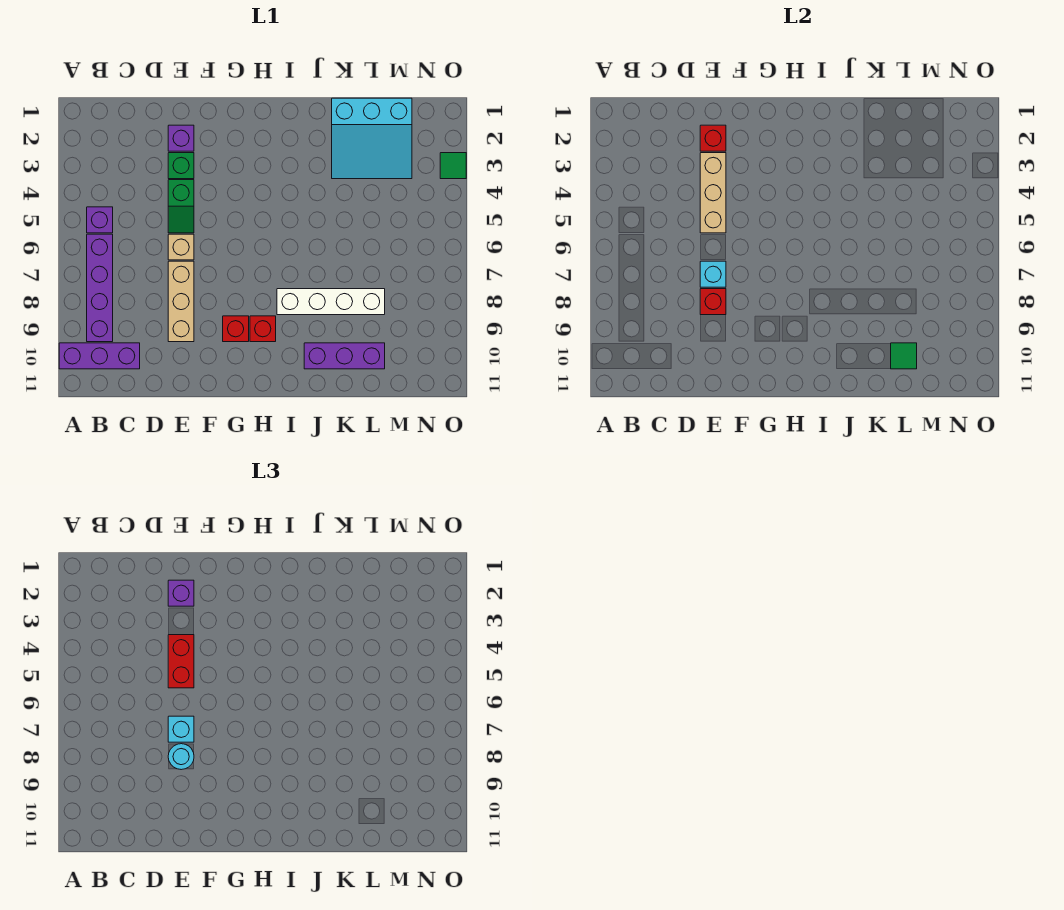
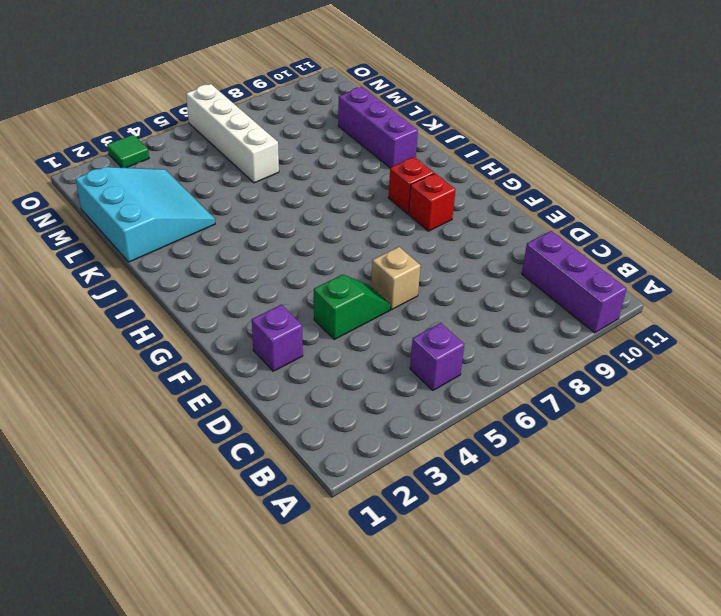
white brick L6:O6 level 1 -> white brick I8:L8 level 1
none -> purple brick B6:B9 level 1
none -> green brick E3 level 1
none -> tan brick E7:E9 level 1

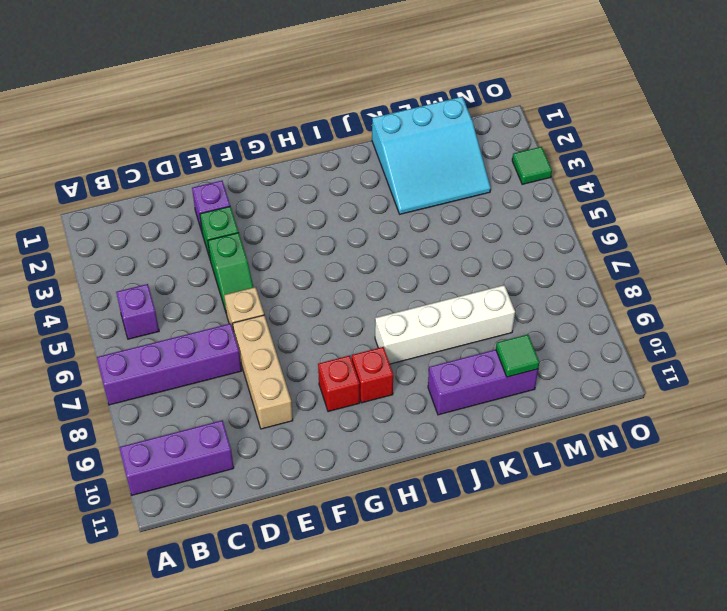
purple brick A7:D7 level 1 -> purple brick B6:B9 level 1
none -> red brick E2 level 2
none -> tan brick E3:E5 level 2
none -> cyan brick E7 level 2

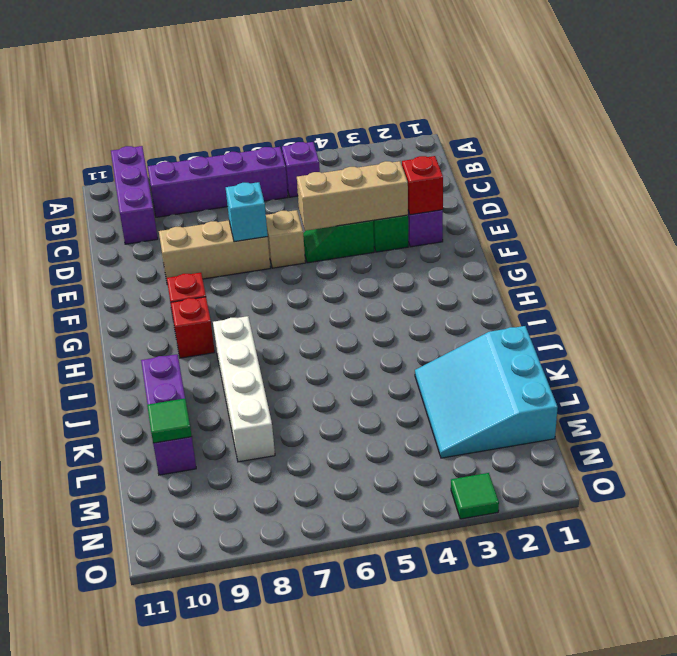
none -> red brick E8 level 2
none -> purple brick E2 level 3
none -> red brick E4:E5 level 3

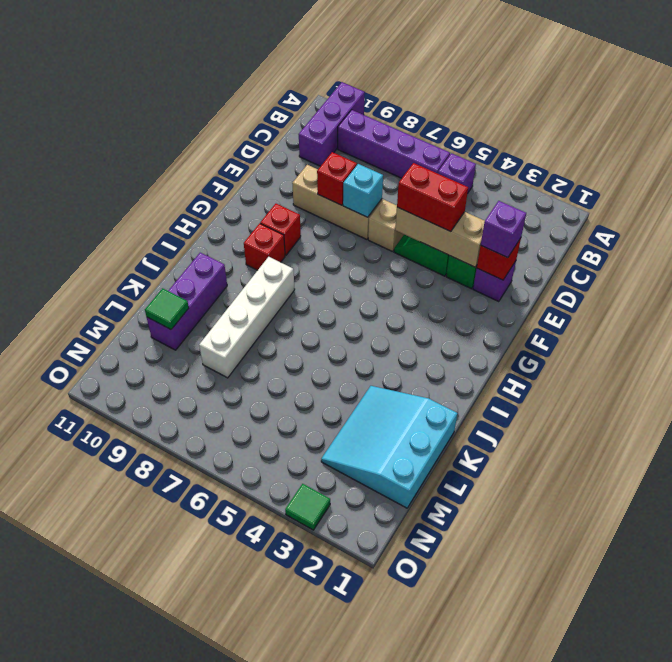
none -> cyan brick E7 level 3
none -> cyan round brick E8 level 3

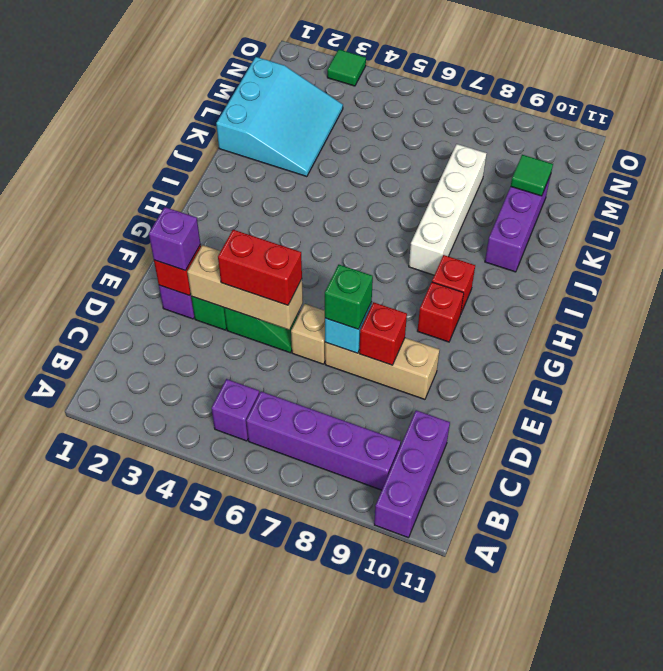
green brick E7 level 3 -> cyan brick E7 level 3
none -> cyan round brick E8 level 3

